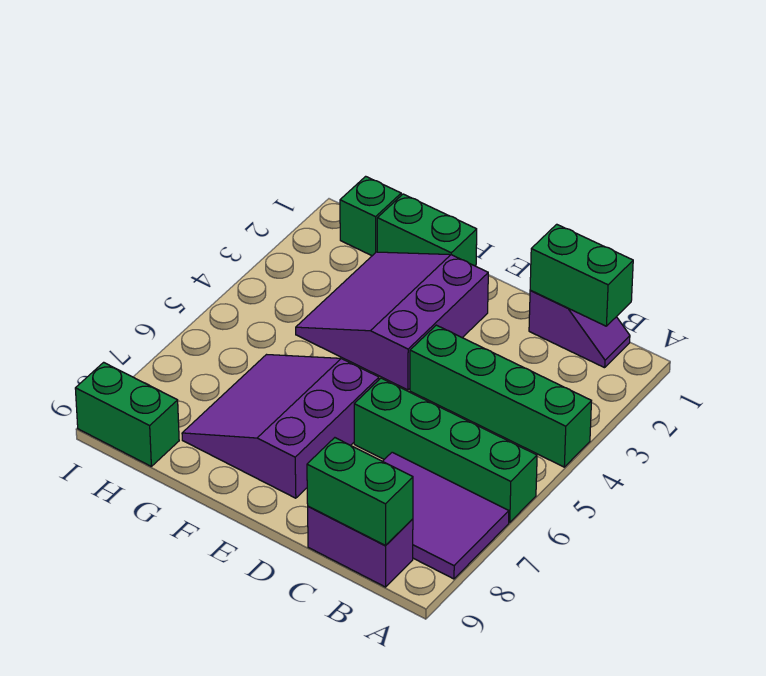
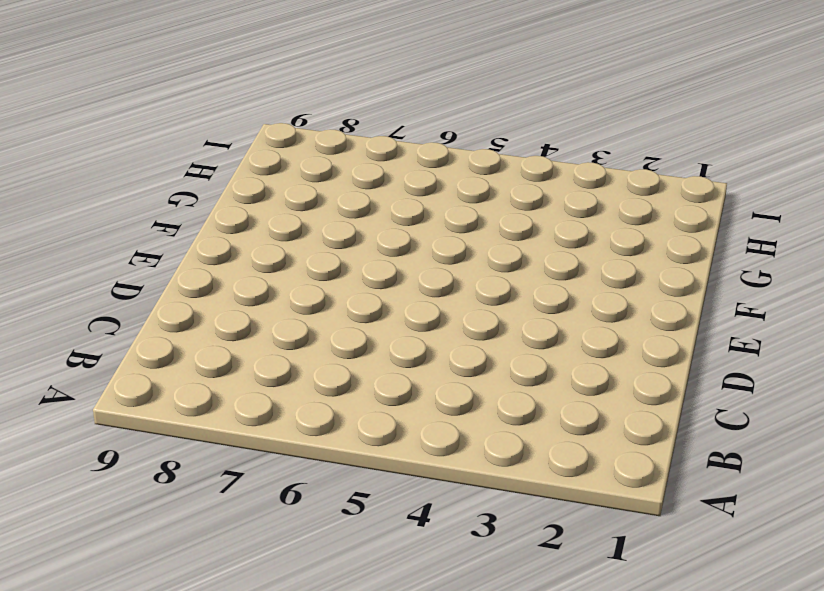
none -> green brick A4:D4 level 1
none -> green brick A6:D6 level 1
none -> purple tile A7:C8 level 1

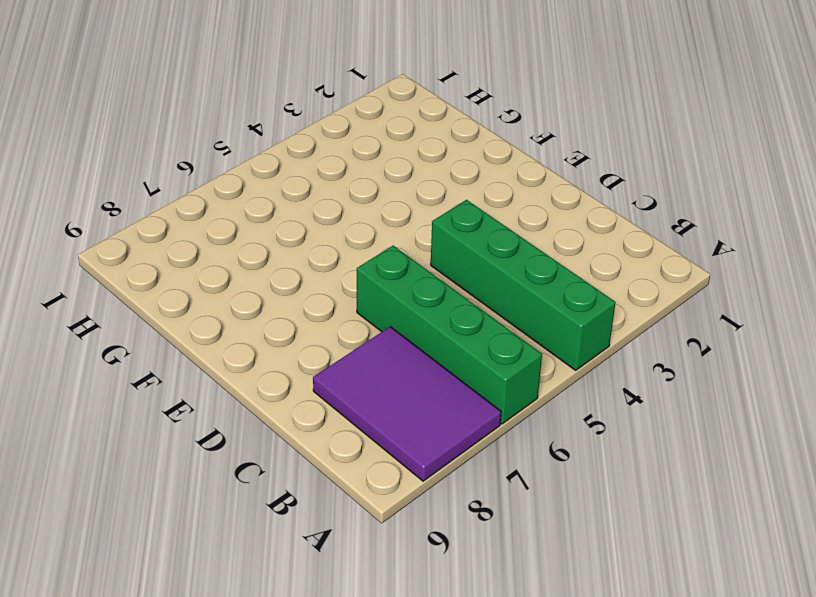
none -> purple slope B1:C1 level 1 top C
none -> purple brick B9:C9 level 1
none -> purple slope E2:G4 level 1 top E

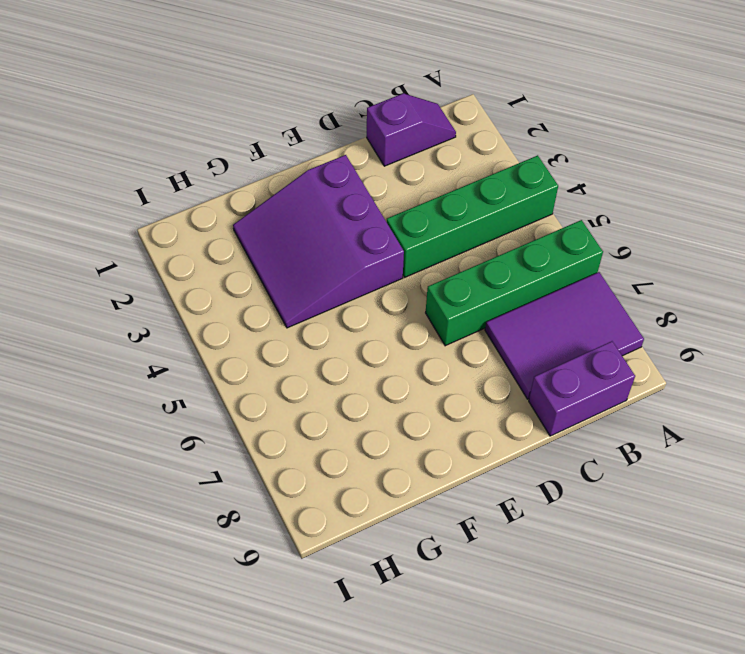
none -> purple slope E6:G8 level 1 top E
none -> green brick F1:G1 level 1
none -> green brick H1 level 1

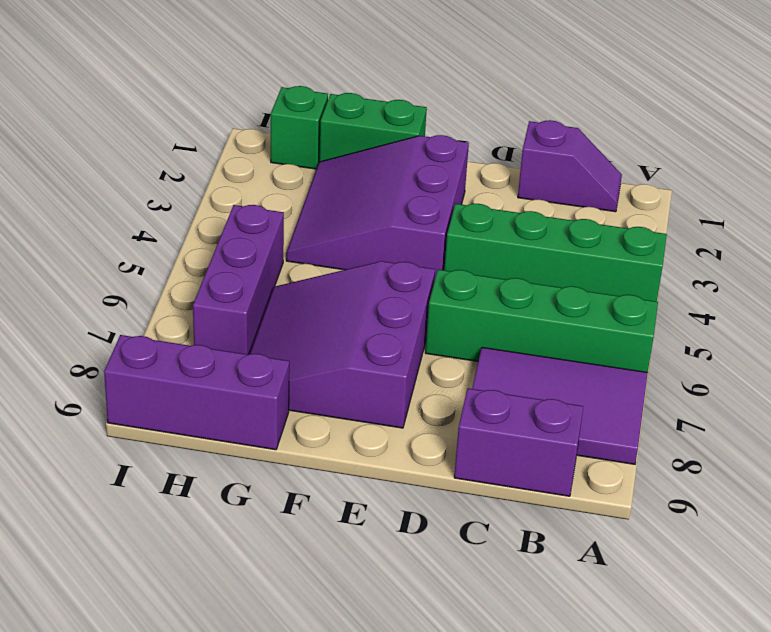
purple brick G9:I9 level 1 -> green brick H9:I9 level 1
purple brick H5:H7 level 1 -> none
none -> green brick B1:C1 level 2
none -> green brick B9:C9 level 2

